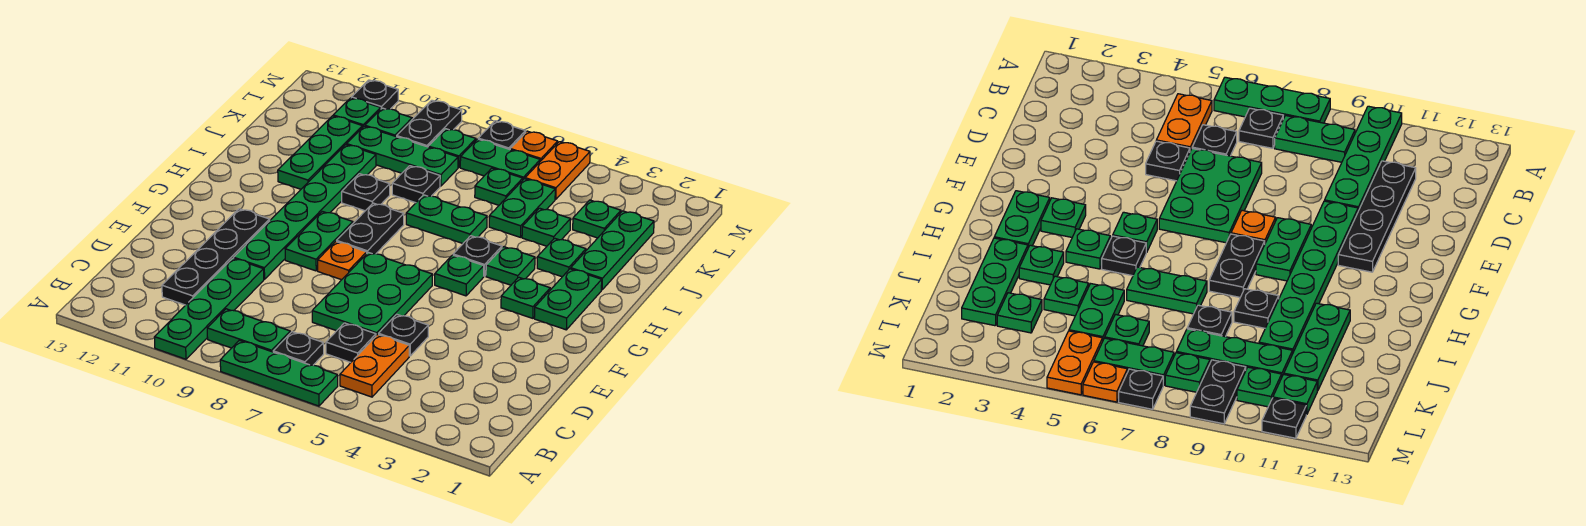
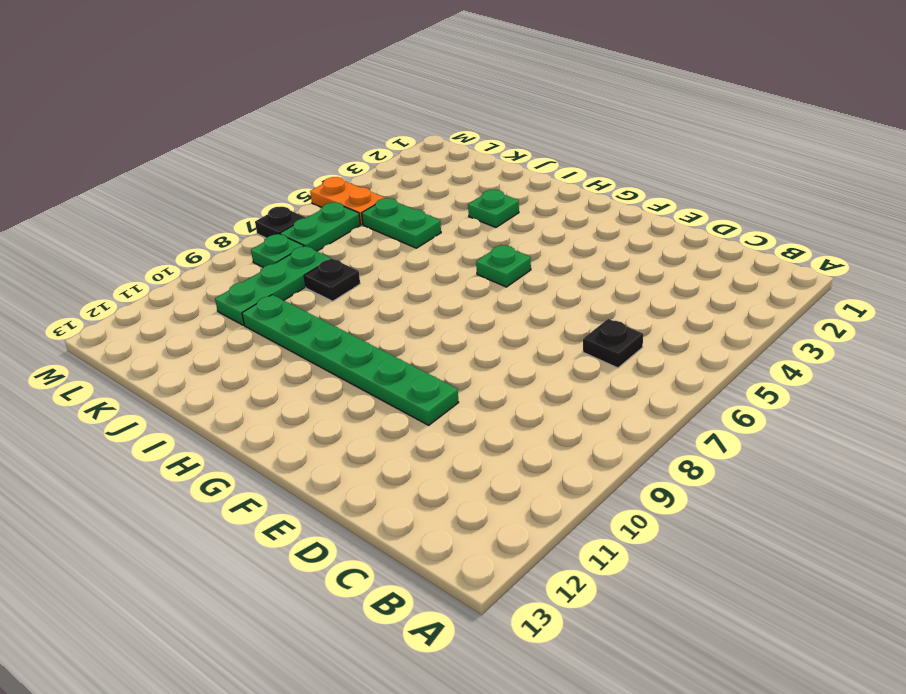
none -> green plate A6:A8 level 1
none -> green plate A10:D10 level 1
none -> orange plate B5:C5 level 1
none -> black plate B7 level 1

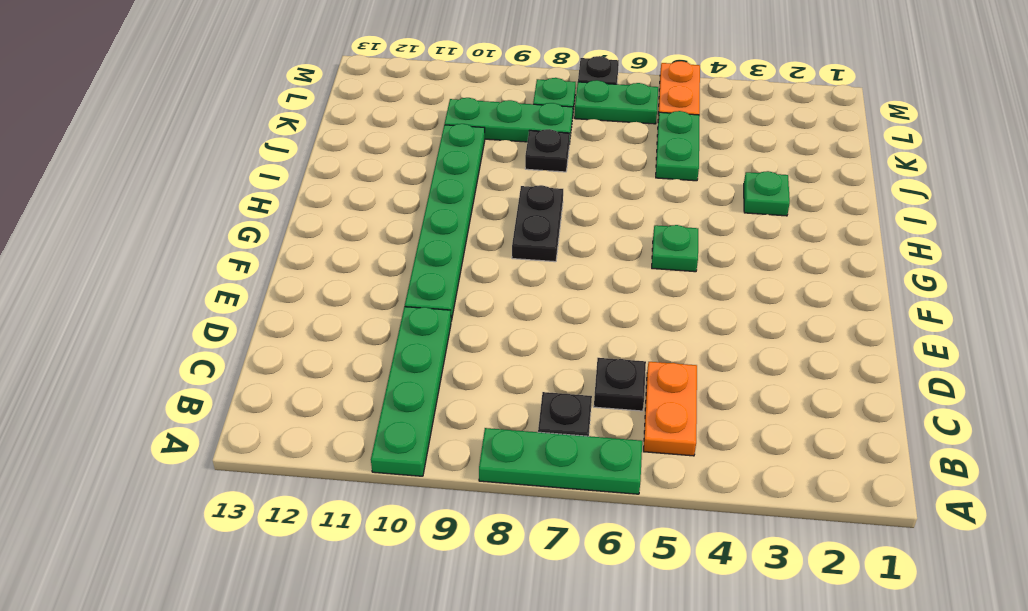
none -> green plate B8:B9 level 1
none -> black plate C11:F11 level 1
none -> black plate D5 level 1
none -> green plate D6:F7 level 1

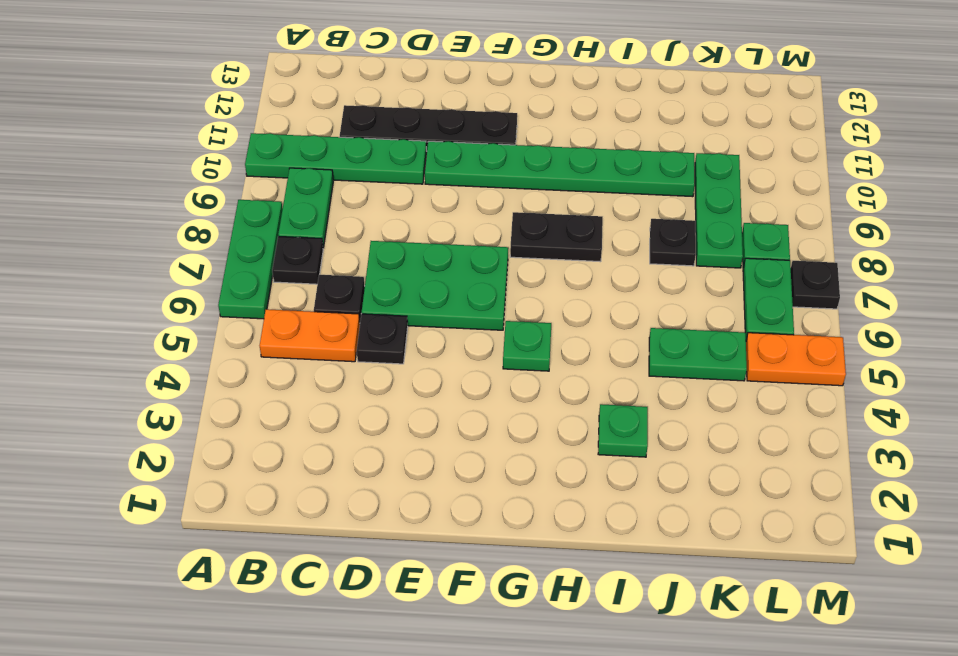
none -> orange plate F8 level 1
none -> green plate F9:G9 level 1
none -> green plate G2:H2 level 1
none -> green plate G3 level 1

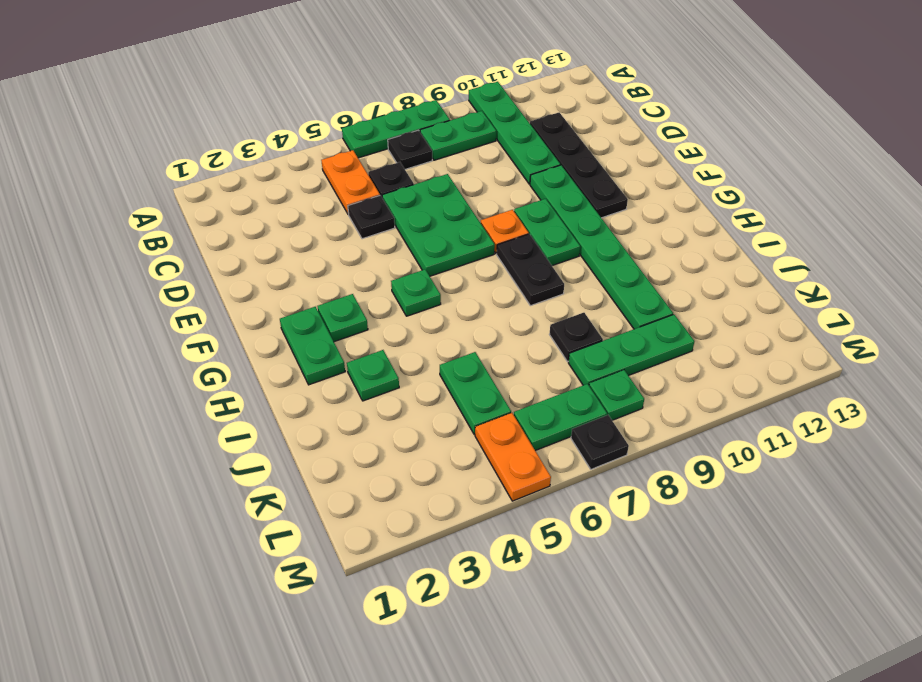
none -> green plate H4 level 1
none -> black plate H5 level 1
none -> green plate I2:K2 level 1
none -> green plate I6:I7 level 1

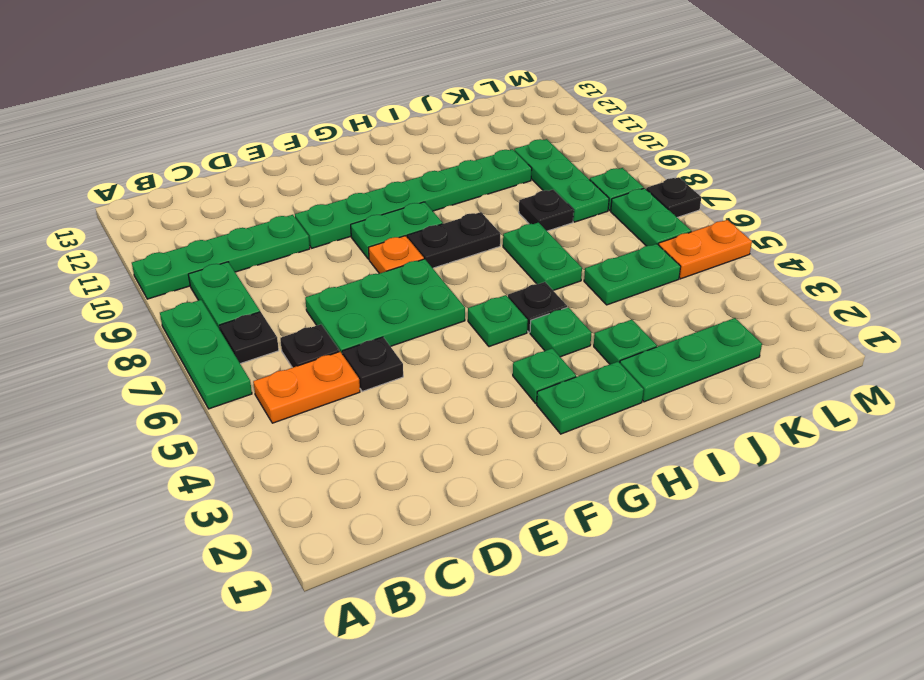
none -> black plate C11:F11 level 1
none -> black plate I9 level 1
none -> green plate I11:K11 level 1
none -> green plate J4 level 1

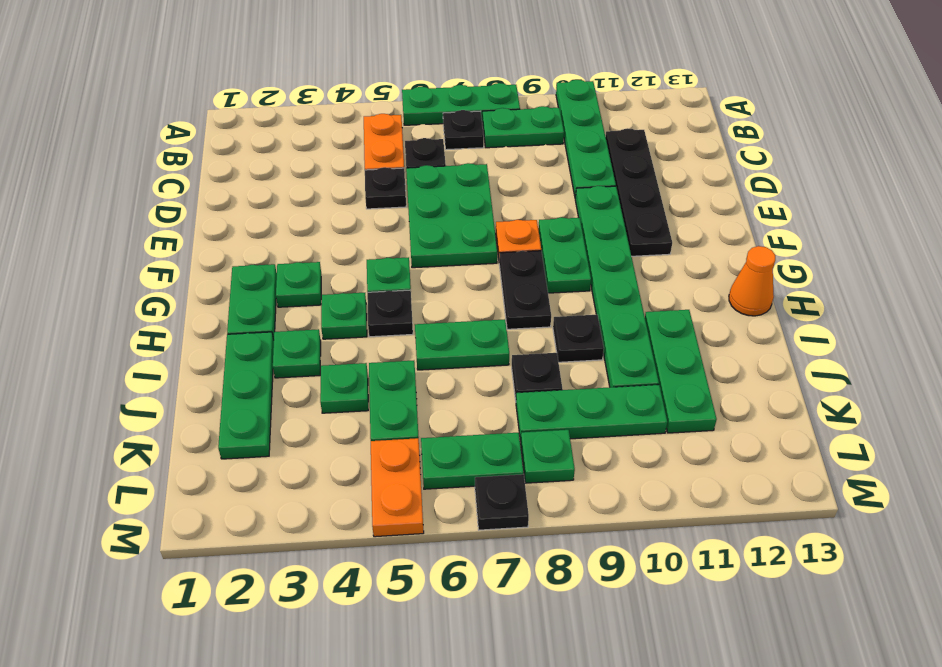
orange cone H13 level 1 -> none
none -> green plate K3 level 1
none -> green plate K6 level 1
none -> black plate L9:M9 level 1
none -> green plate L10 level 1

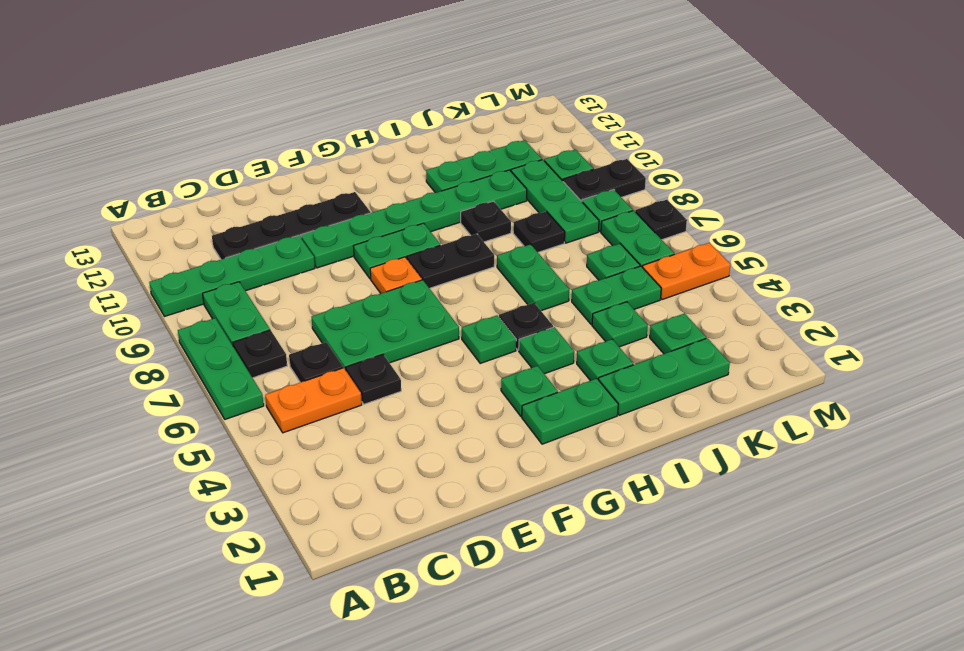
none -> green plate L11 level 1
none -> orange plate M6 level 1
none -> black plate M11 level 1

